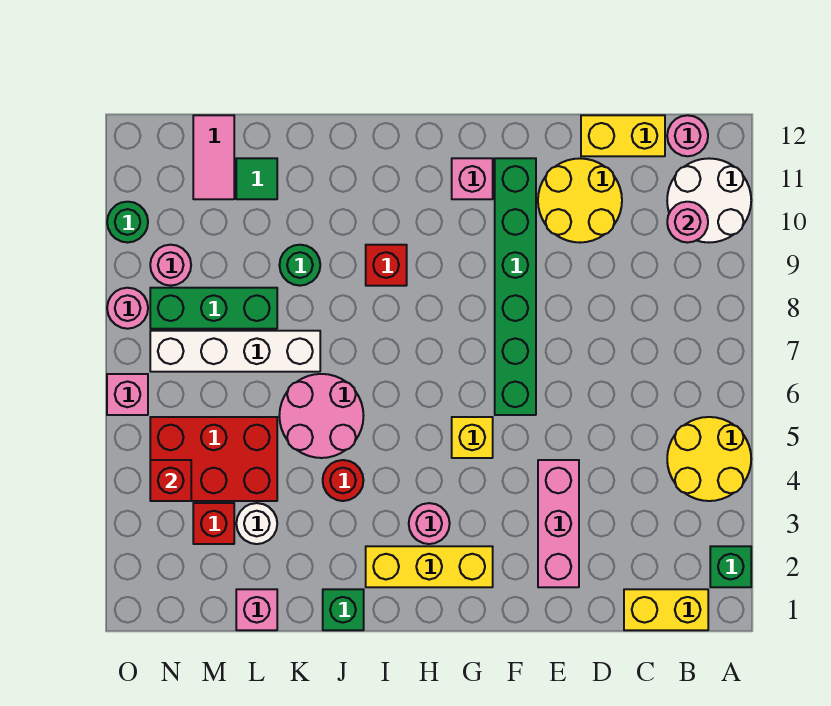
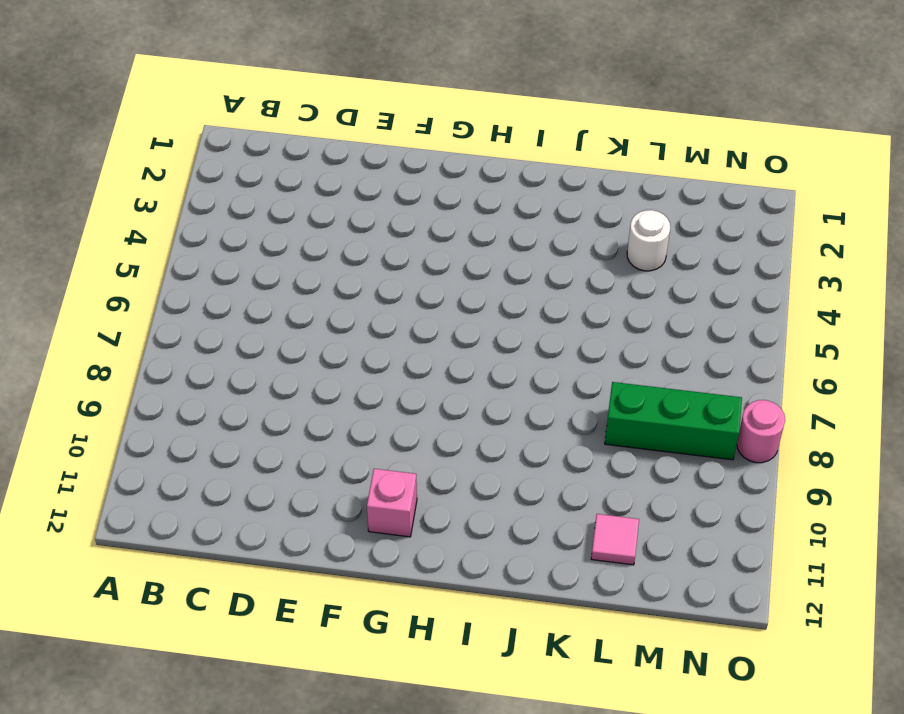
pink tile L11 level 1 -> green tile L11 level 1
none -> green brick A2 level 1
none -> yellow round brick A4:B5 level 1
none -> white round brick A10:B11 level 1
none -> yellow brick B1:C1 level 1

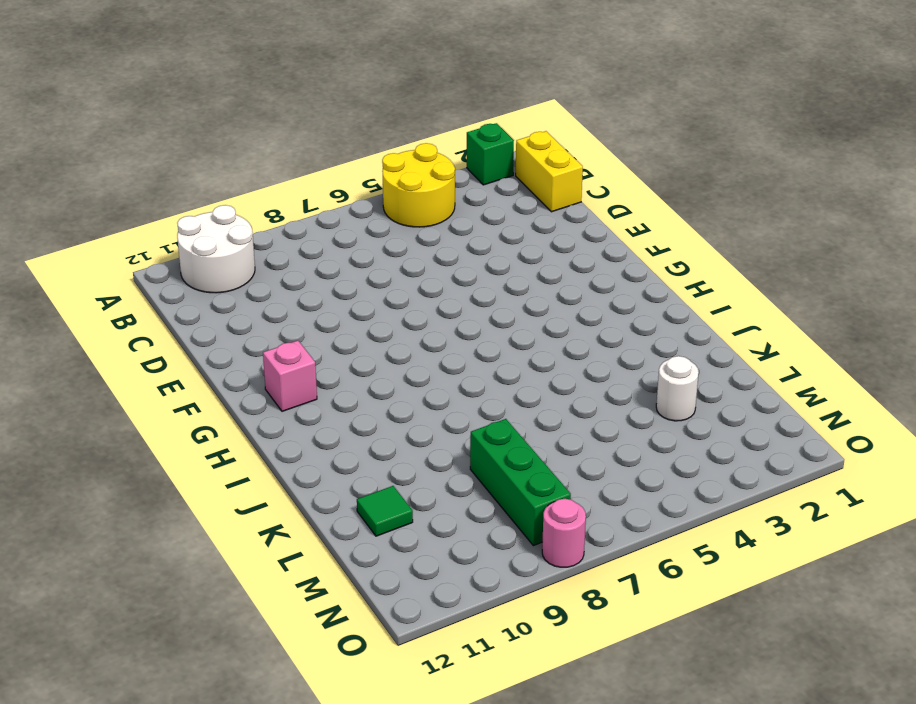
none -> pink round brick B12 level 1
none -> yellow brick C12:D12 level 1
none -> yellow round brick D10:E11 level 1
none -> pink brick E2:E4 level 1

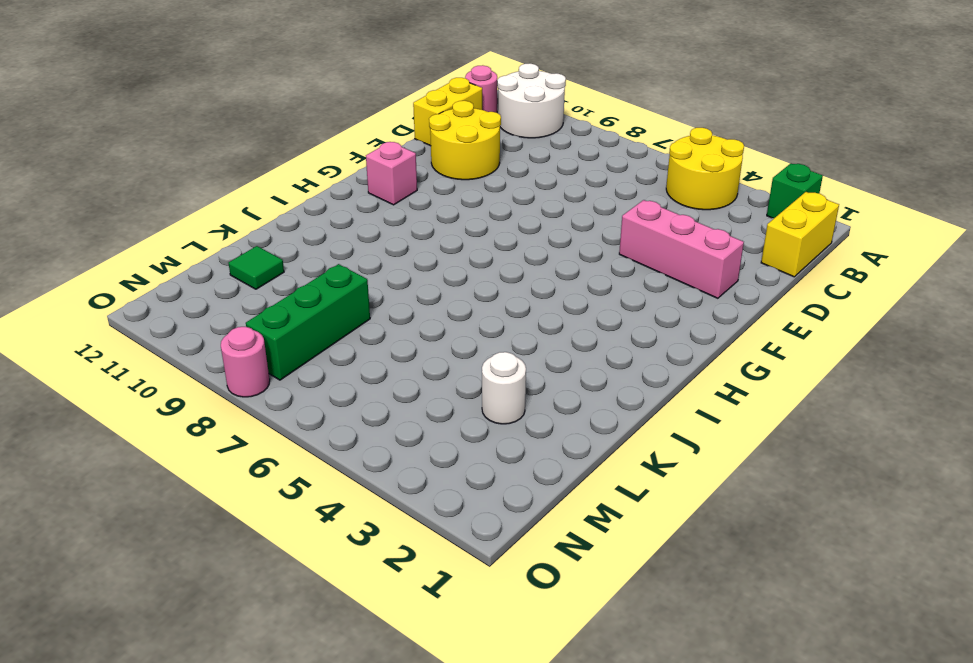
none -> green brick F6:F11 level 1
none -> yellow brick G2:I2 level 1
none -> yellow brick G5 level 1
none -> pink round brick H3 level 1

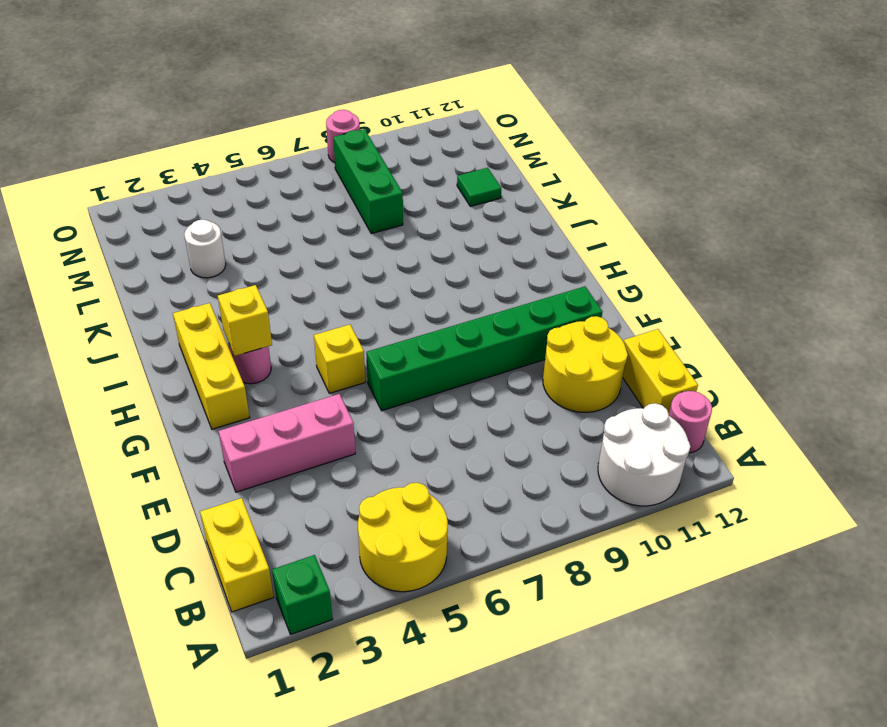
yellow brick H3 level 2 -> none
none -> pink brick G11 level 1
none -> red brick I9 level 1
none -> green brick J1 level 1
none -> red round brick J4 level 1

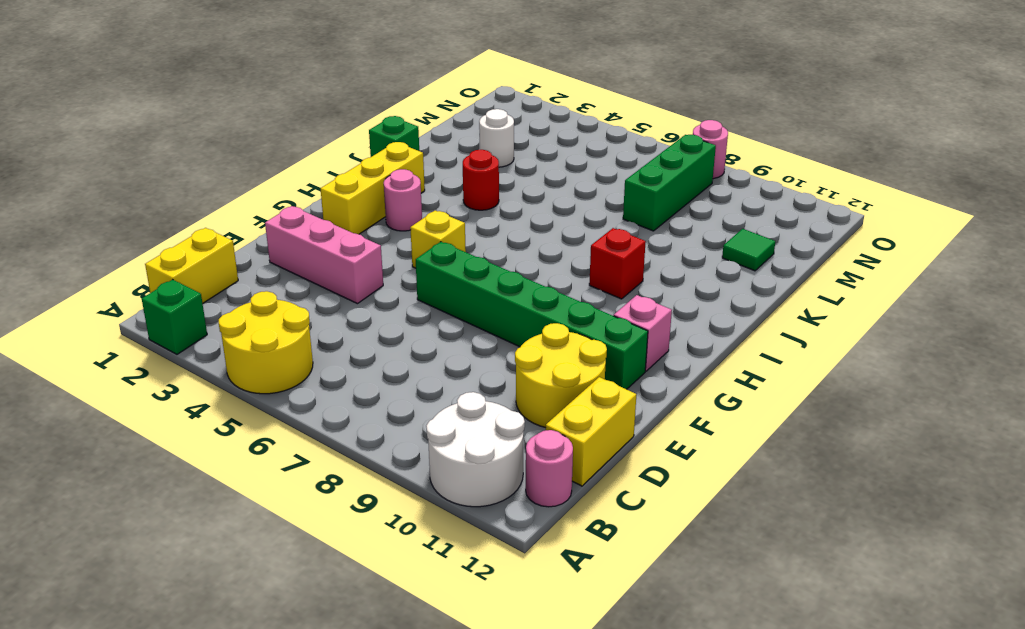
none -> pink round brick J5:K6 level 1
none -> white brick K7:N7 level 1
none -> green round brick K9 level 1
none -> pink brick L1 level 1

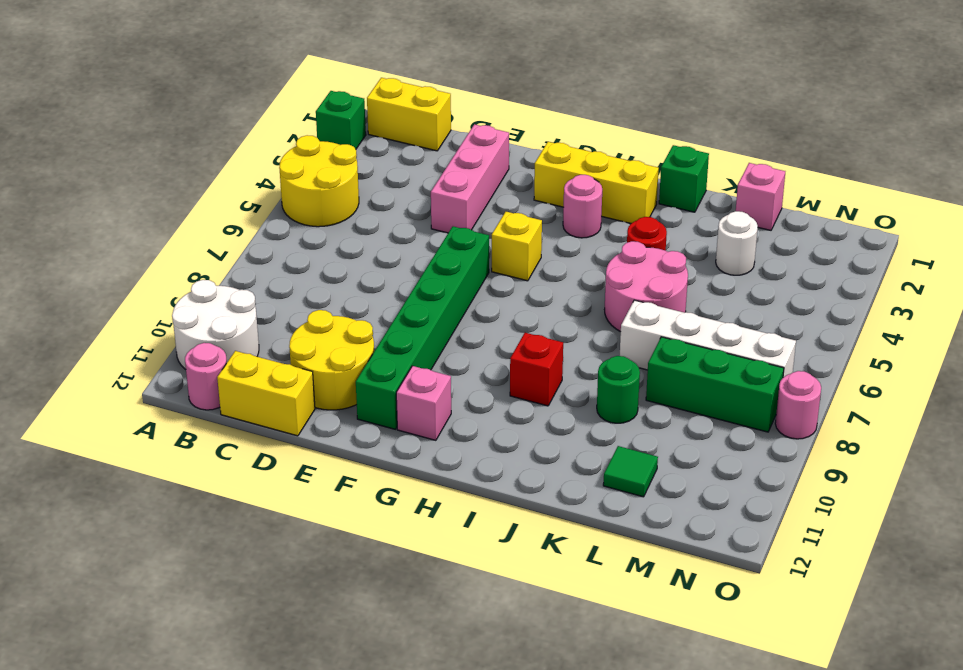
none -> red brick L4:N5 level 1
none -> red brick M3 level 1
none -> pink tile M11:M12 level 1
none -> pink round brick N9 level 1

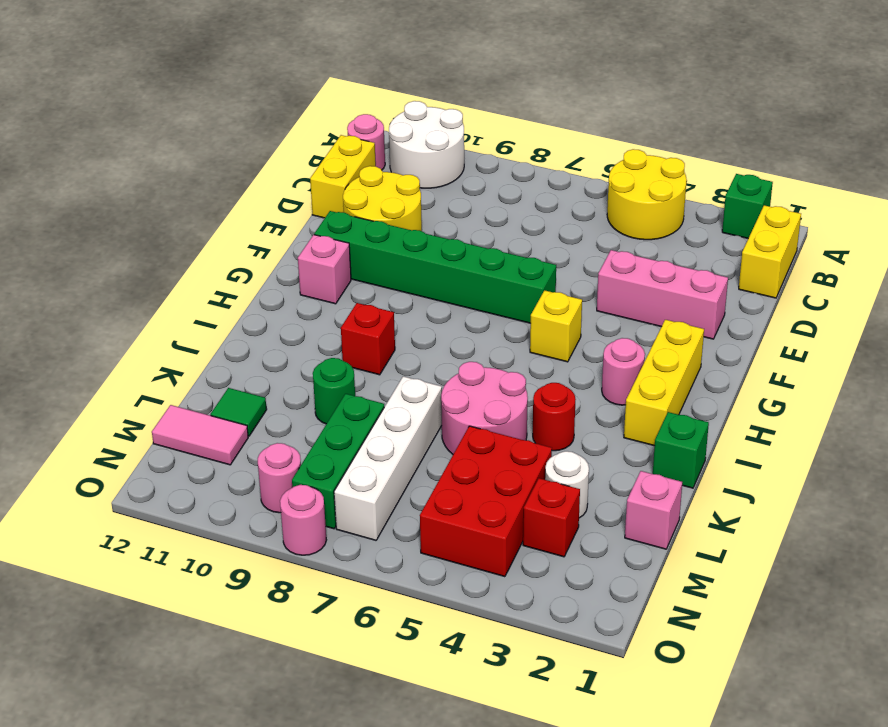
none -> pink brick O6 level 1
none -> green round brick O10 level 1
none -> pink round brick B10 level 2
none -> red brick N4 level 2

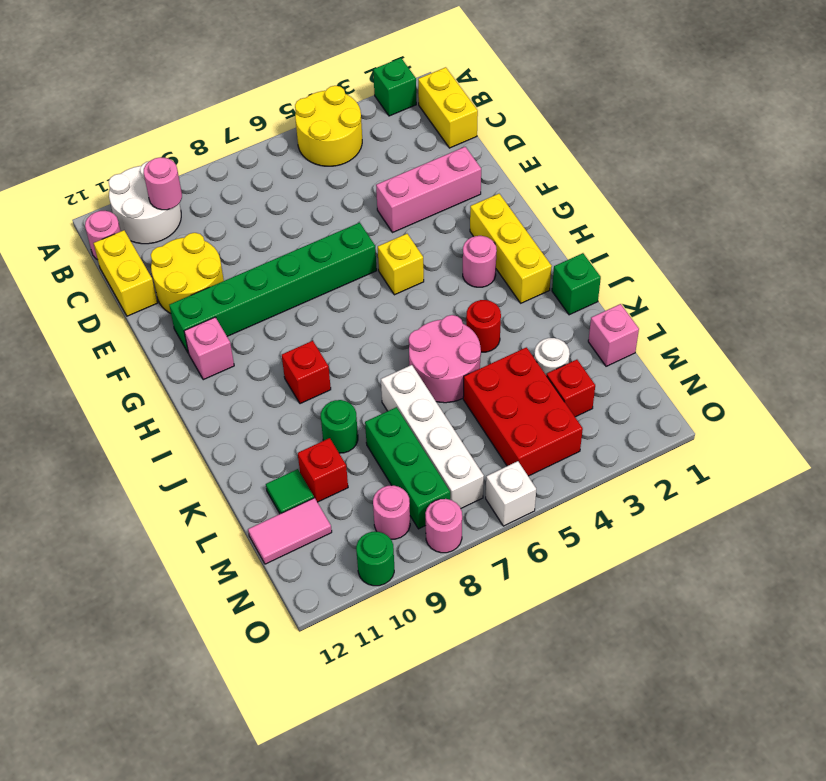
red brick L10 level 1 -> red brick N4 level 2
white brick O6 level 1 -> pink brick O6 level 1

